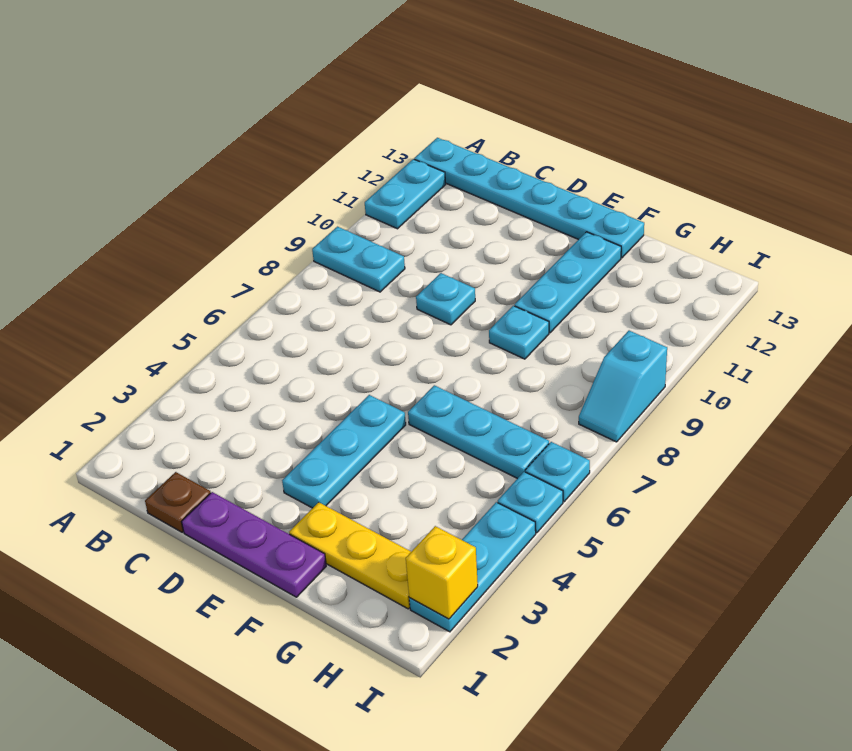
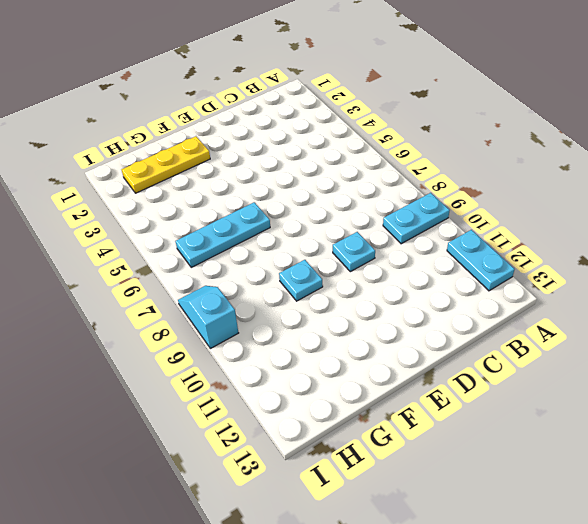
none -> cyan plate A13:F13 level 1
none -> brown plate C1 level 1
none -> purple plate D1:F1 level 1

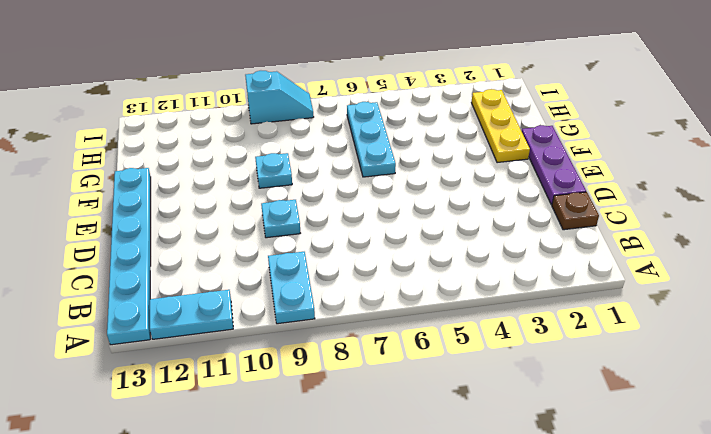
none -> cyan plate E3:E5 level 1
none -> cyan plate F10:F12 level 1
none -> cyan plate I2:I4 level 1

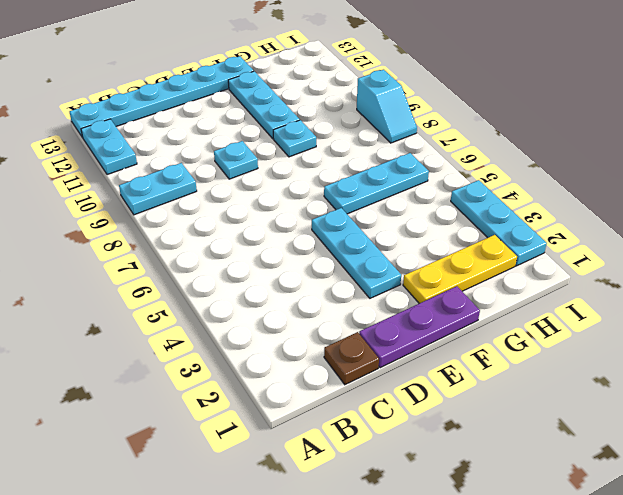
none -> cyan plate I5 level 1
none -> cyan plate I6 level 1
none -> yellow brick I2 level 2

